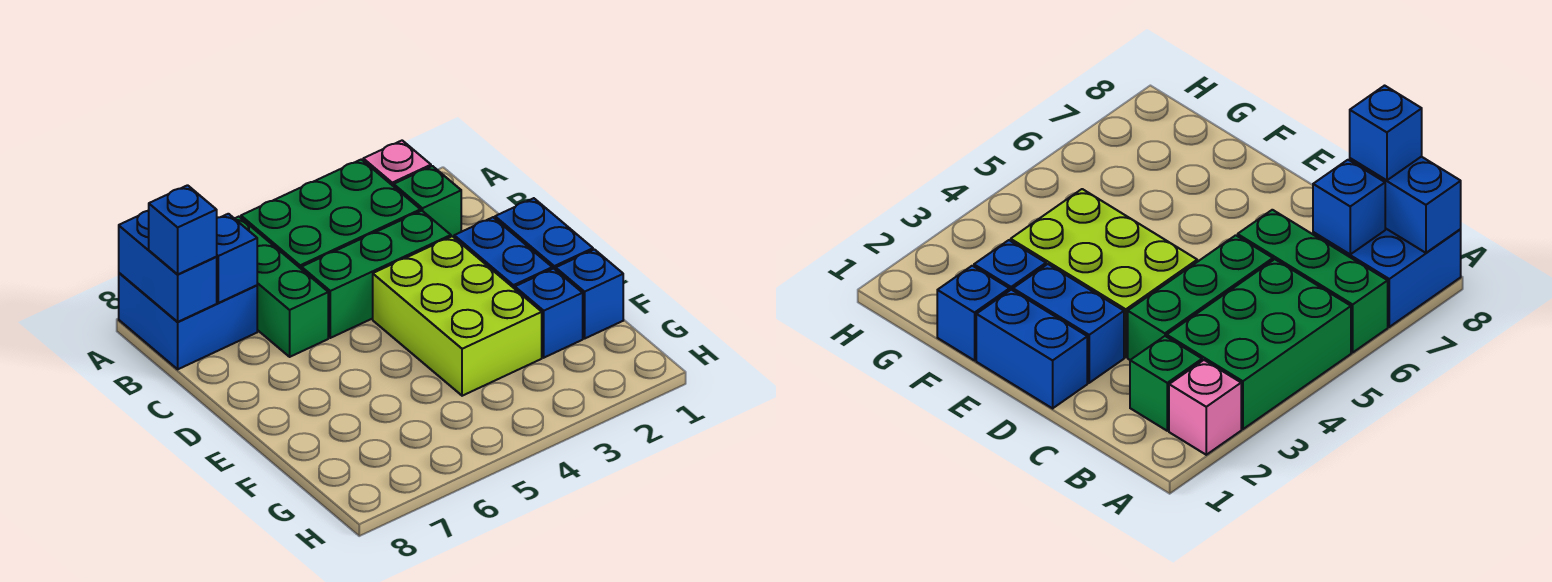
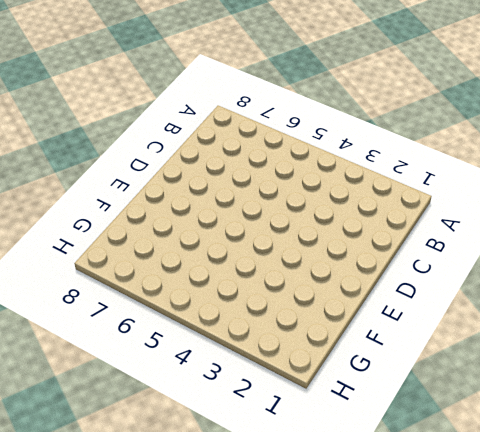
none -> pink brick A2 level 1
none -> green brick A3:B5 level 1
none -> green brick A6:C6 level 1

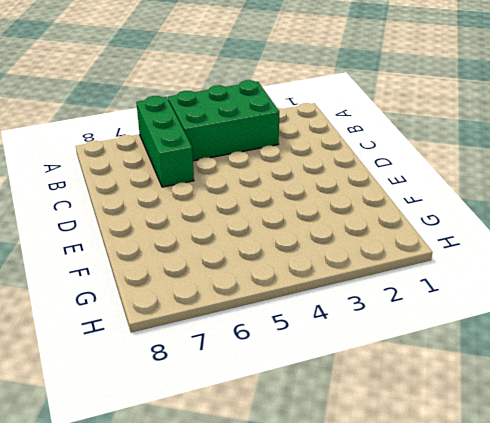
none -> pink brick A2 level 1
none -> blue brick A7:B8 level 1
none -> green brick B2 level 1

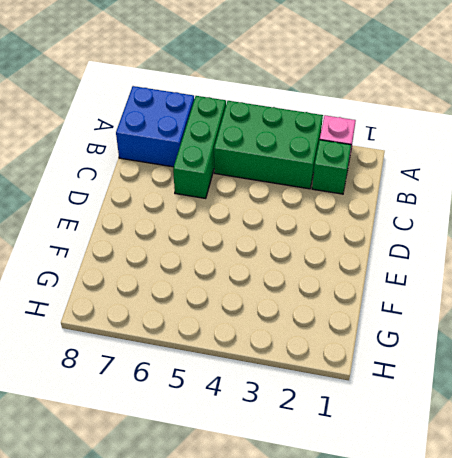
none -> green brick C3:C5 level 1
none -> blue brick D1:E1 level 1
none -> blue brick D2:E2 level 1

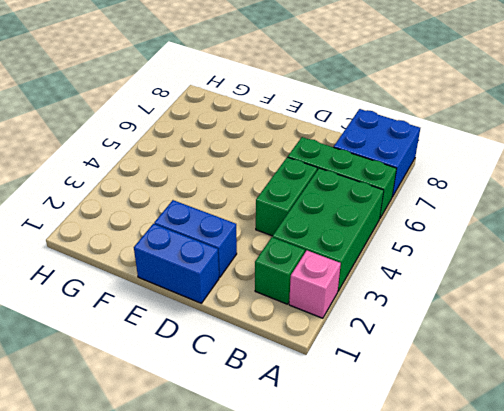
green brick C4:C5 level 1 -> green brick C3:C5 level 1
none -> lime brick D3:F4 level 1
none -> blue brick F1 level 1
none -> blue brick F2 level 1

